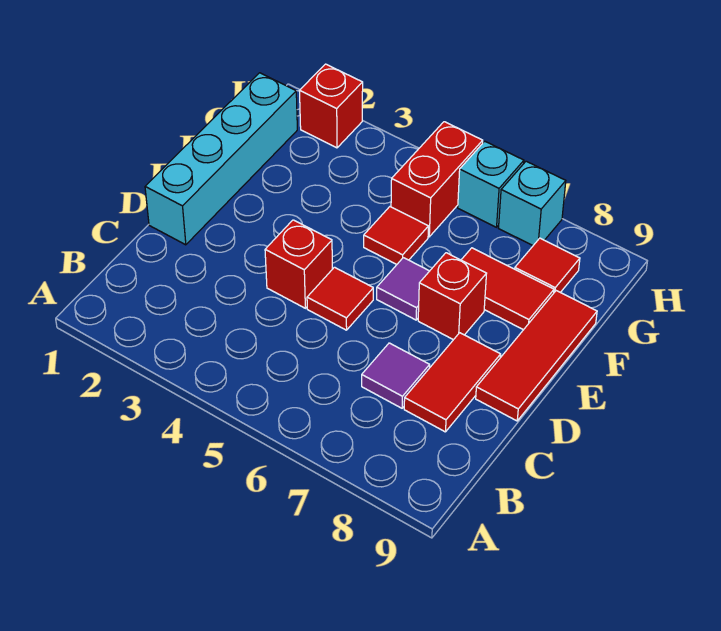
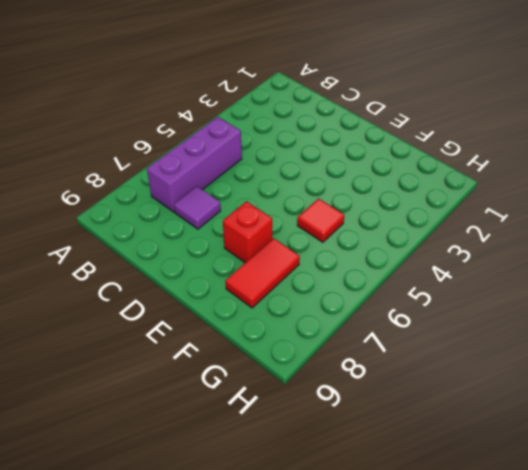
purple brick B5:B7 level 1 -> none
none -> red tile C8:D8 level 1
none -> cyan brick D1:G1 level 1
none -> red brick D4 level 1

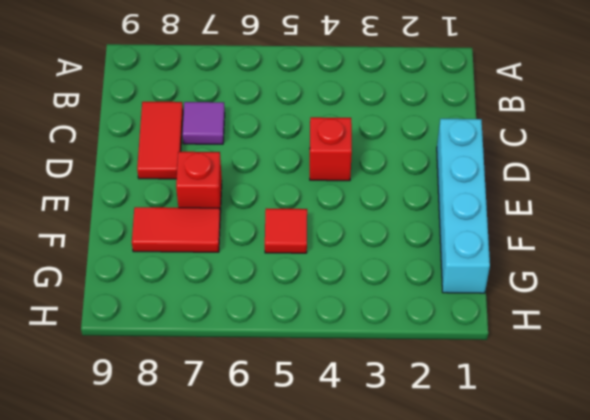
none -> red tile D5 level 1
none -> red tile D9:F9 level 1
none -> purple tile E6 level 1

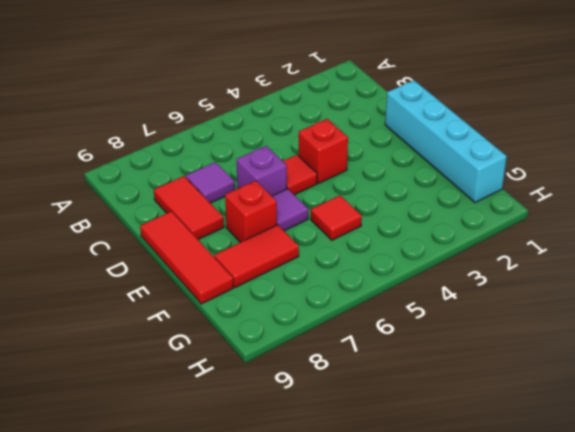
purple brick D6 level 1 -> none
none -> red brick G5:H5 level 1
none -> red tile G8 level 1
none -> red brick H2 level 1

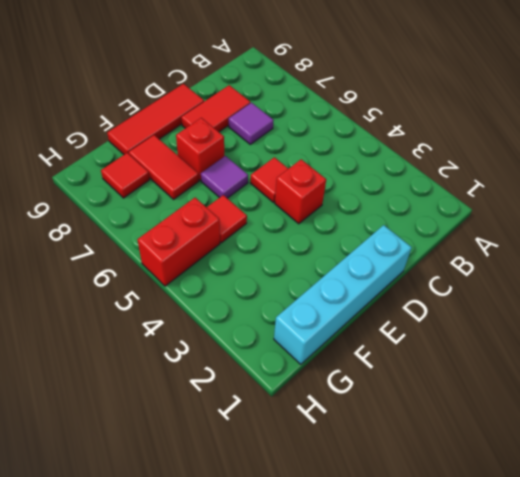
none -> red brick H2 level 1
none -> cyan brick H6 level 1
none -> cyan brick H7 level 1

